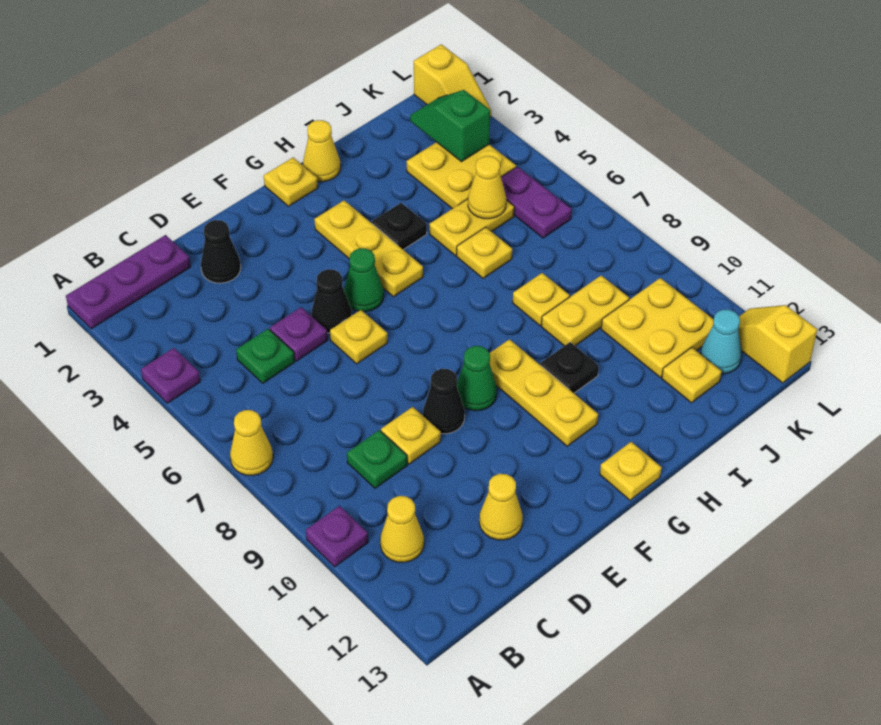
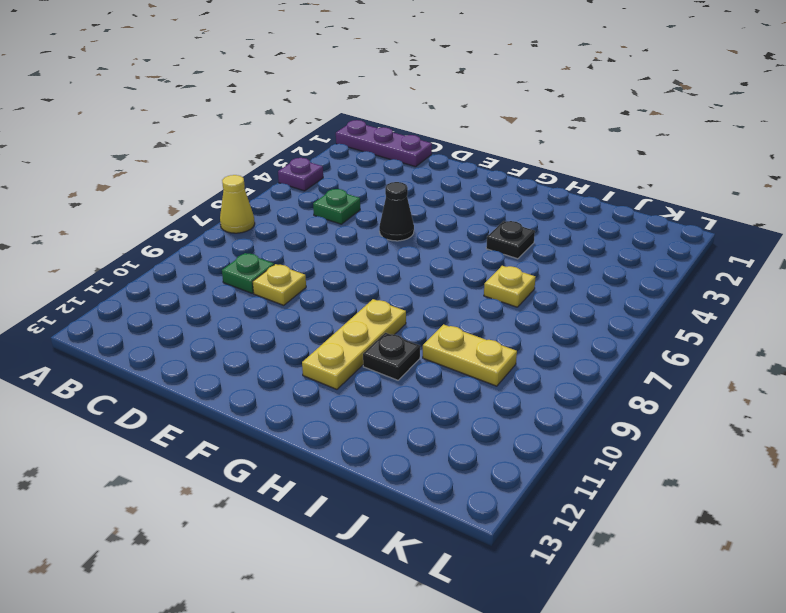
none -> purple plate A10 level 1
none -> yellow cone B11 level 1
none -> black cone D2 level 1
none -> purple plate D5 level 1

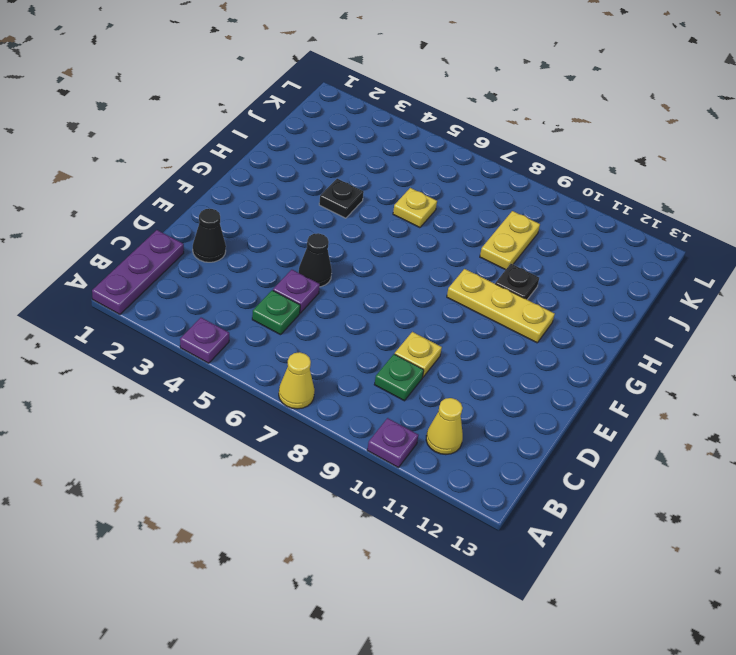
none -> yellow cone D12 level 1
none -> yellow plate E6 level 1
none -> black cone E9 level 1
none -> green cone F5 level 1

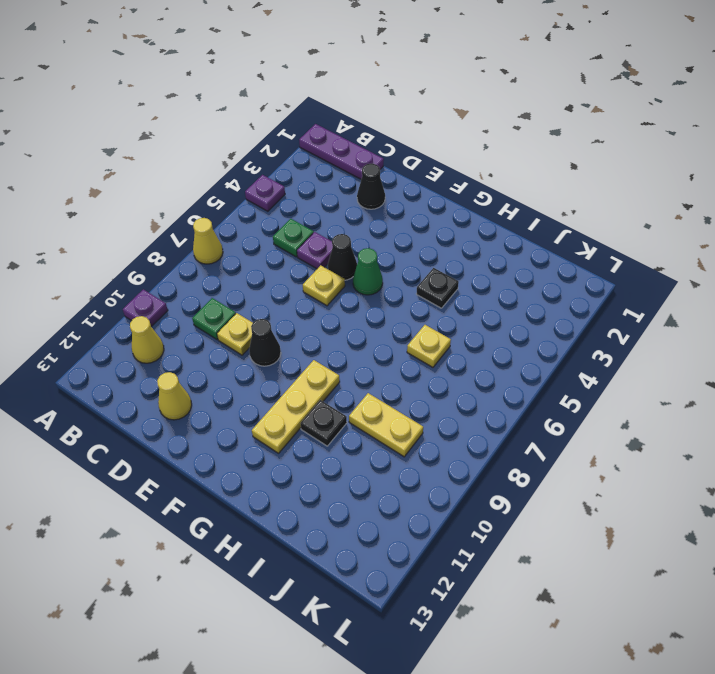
none -> green cone F9 level 1
none -> yellow plate G1 level 1
none -> yellow plate G3:G5 level 1
none -> yellow plate G13 level 1

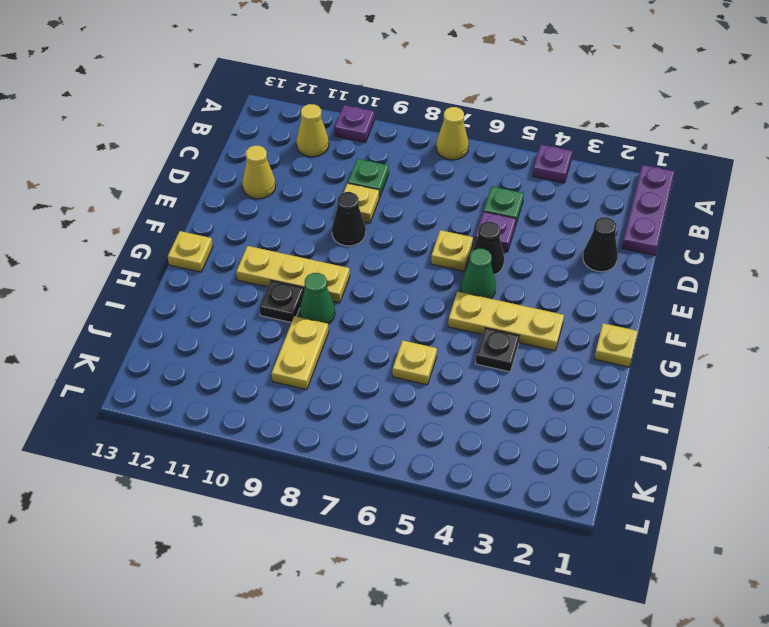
green cone H9 level 1 -> green cone F9 level 1
none -> yellow cone H1 level 1
none -> yellow plate I5:J5 level 1
none -> yellow plate I8 level 1
none -> yellow plate J3:K4 level 1

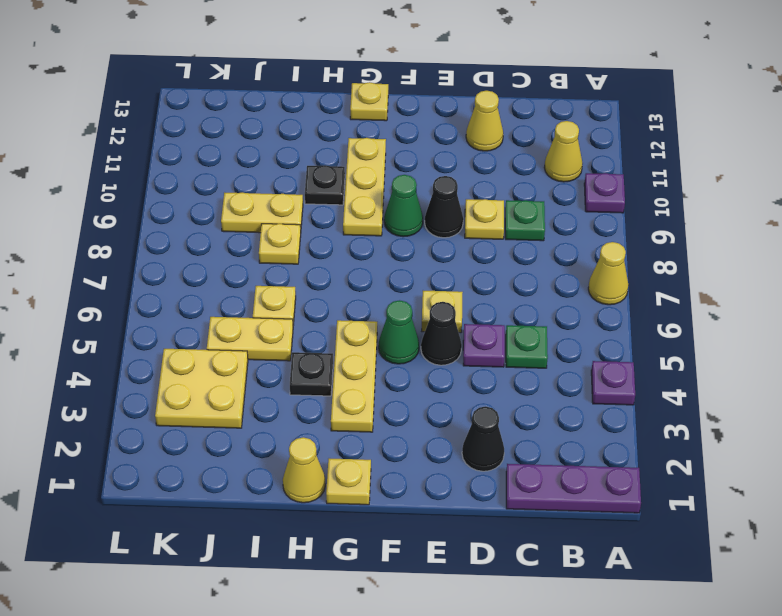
none -> yellow plate J10:K11 level 1
none -> yellow plate J12 level 1
none -> purple plate K5:K6 level 1
none -> cyan cone K12 level 1

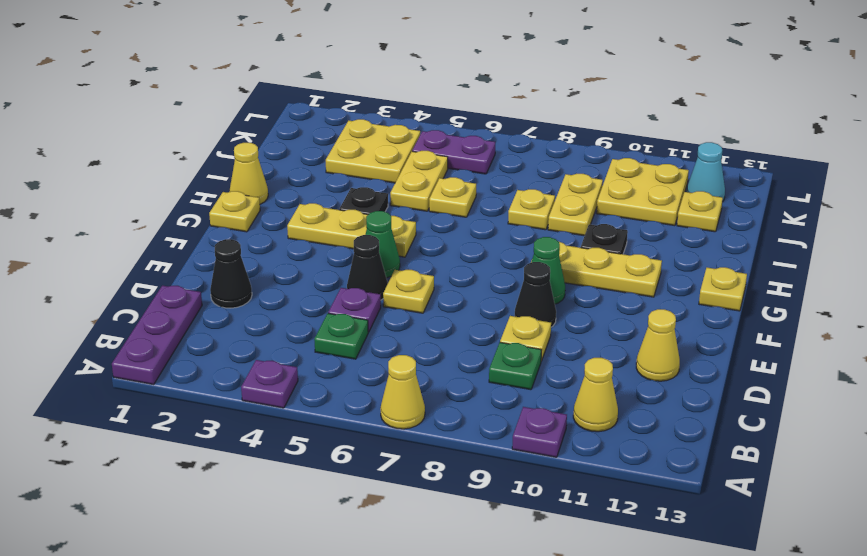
none -> yellow slope L1:L2 level 1 top 1
none -> yellow slope L12:L13 level 1 top 13
none -> yellow cone J5 level 2
none -> green slope K2:K3 level 2 top 3

